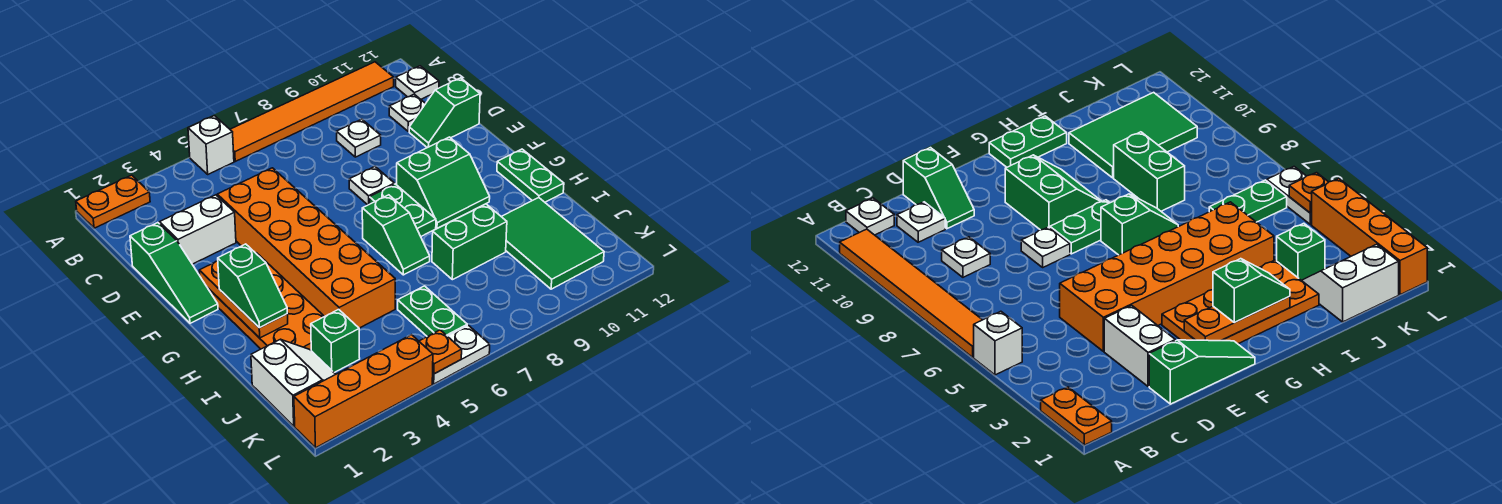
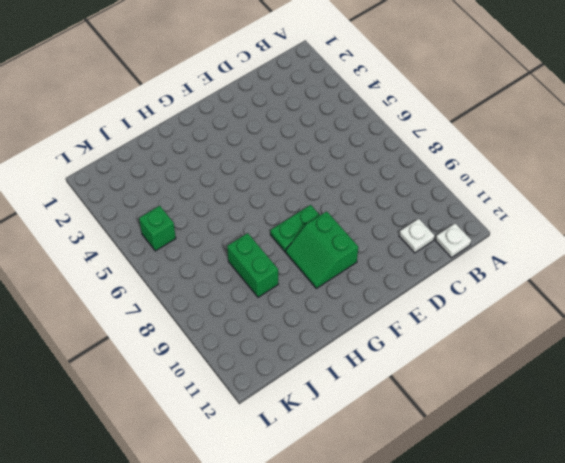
green brick K5 level 1 -> green brick J3 level 1
none -> orange plate A1:A2 level 1
none -> white brick A5 level 1
none -> orange tile A6:A11 level 1

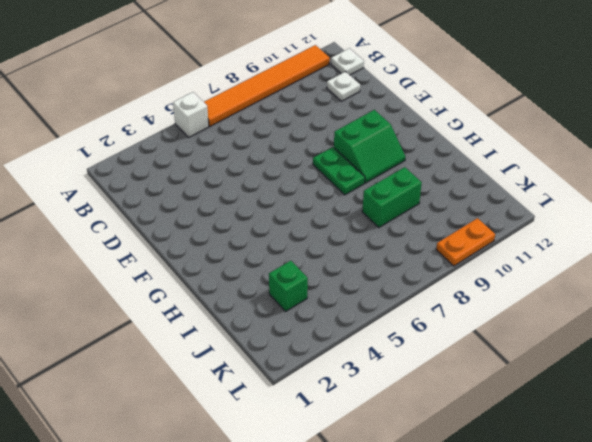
orange plate L9:L10 level 1 -> orange plate A1:A2 level 1
none -> white plate C9 level 1
none -> green slope D1:F1 level 1 top D
none -> white brick D2:D3 level 1

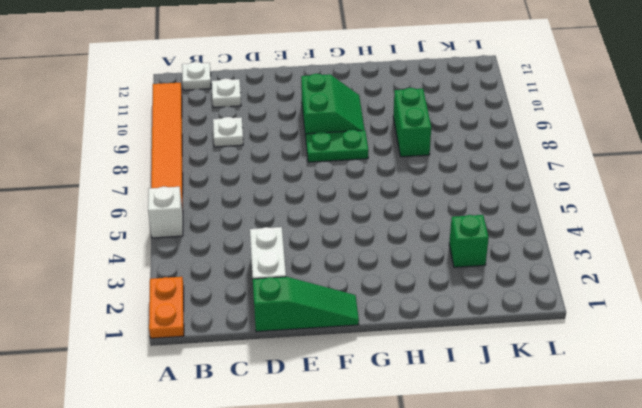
none -> orange brick D4:I5 level 1
none -> green slope D11:D12 level 1 top 12
none -> white plate E8 level 1

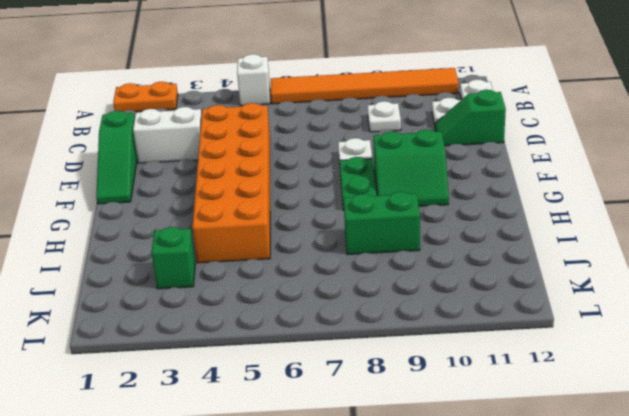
none -> orange plate F2:I3 level 1
none -> green slope G7:H7 level 1 top G
none -> green plate G12:H12 level 1

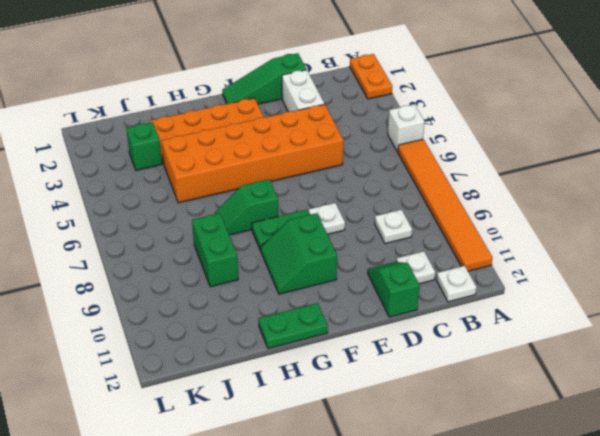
none -> green tile I10:K11 level 1
none -> white slope J1:K2 level 1 top 1
none -> green plate J6:K6 level 1

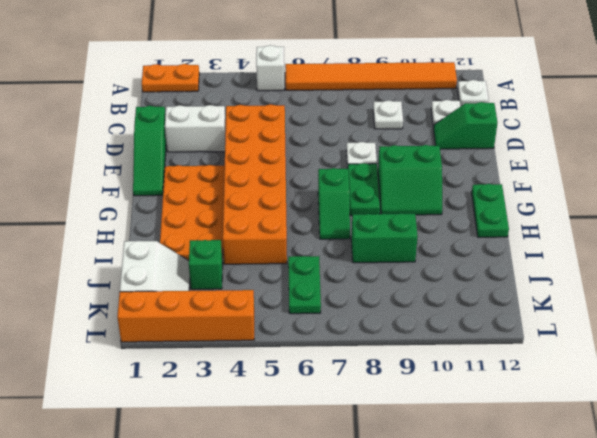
none -> green tile I10:K11 level 1
none -> white plate L5:L6 level 1
none -> orange plate F2:H2 level 2

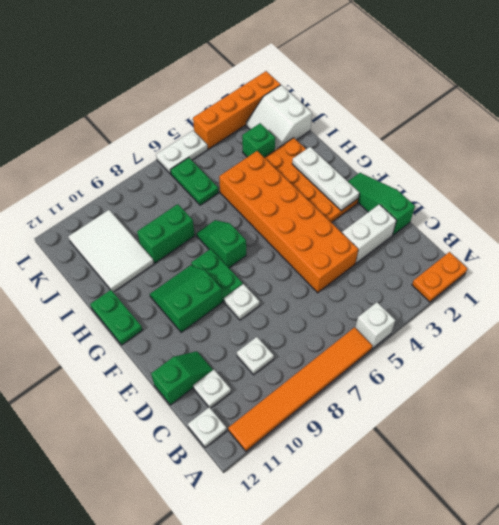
white plate F2:H2 level 2 -> orange plate F2:H2 level 2
white tile I10:K11 level 1 -> green tile I10:K11 level 1
none -> orange plate L5 level 2
none -> green slope G2:H2 level 3 top G

